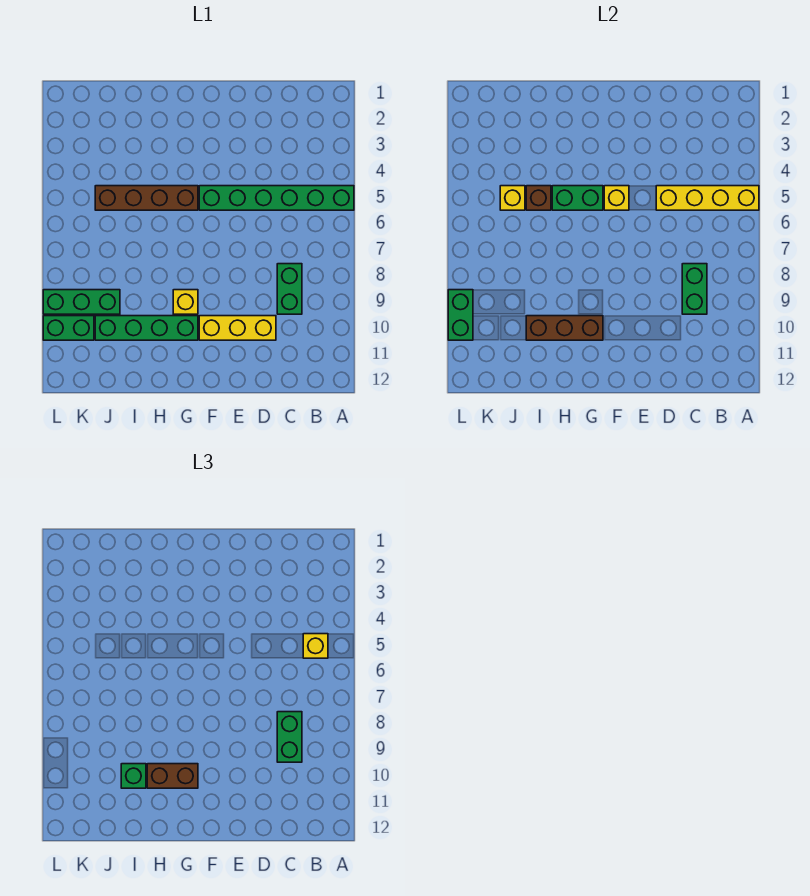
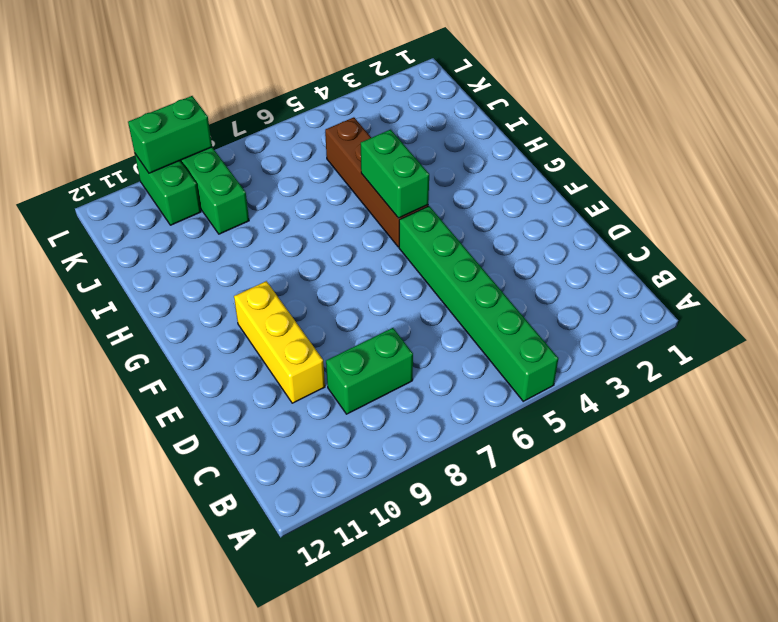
none -> yellow brick G9 level 1
none -> green brick G10:J10 level 1
none -> yellow brick A5:D5 level 2

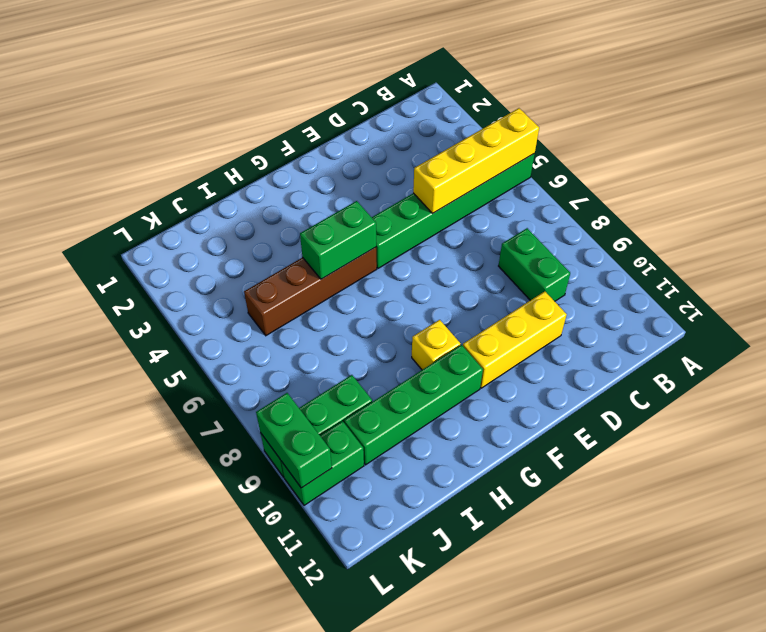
none -> green brick C8:C9 level 2
none -> yellow brick F5 level 2
none -> brown brick G10:I10 level 2

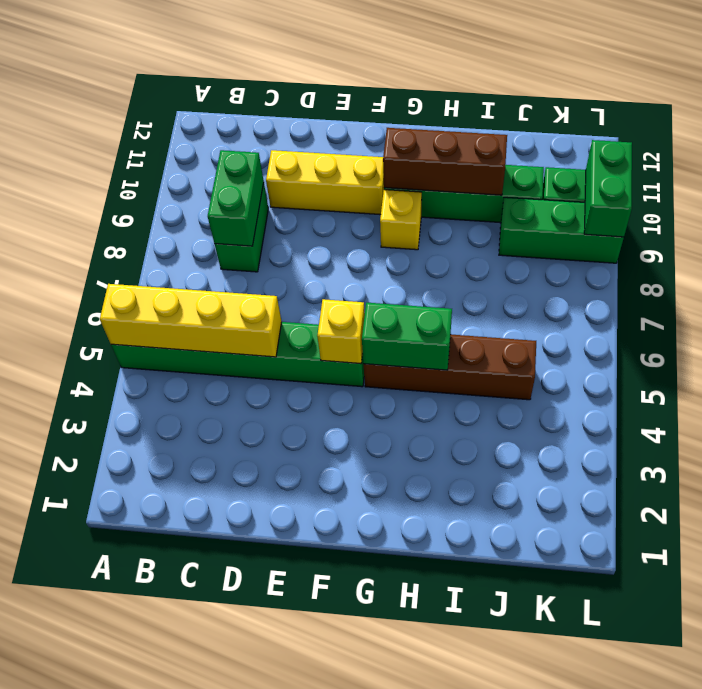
none -> brown brick I5 level 2
none -> yellow brick J5 level 2
none -> yellow brick B5 level 3

